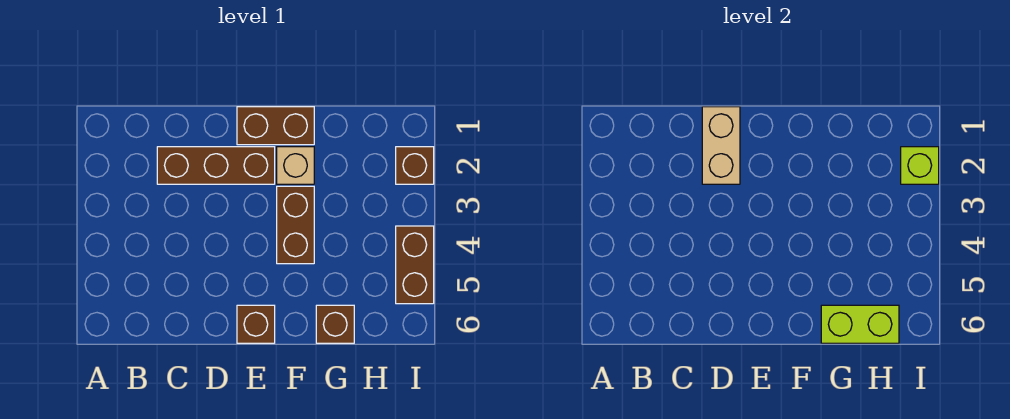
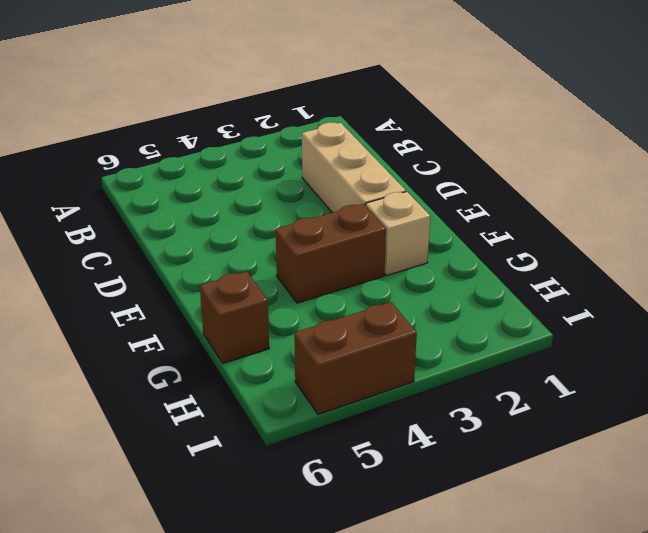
tan brick C2:E2 level 1 -> brown brick C2:E2 level 1
none -> brown brick E1:F1 level 1
none -> brown brick E6 level 1

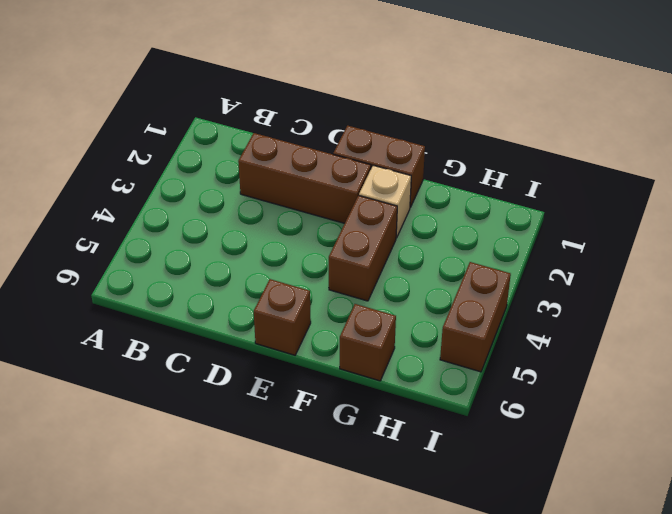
none -> brown brick I2 level 1
none -> tan brick D1:D2 level 2

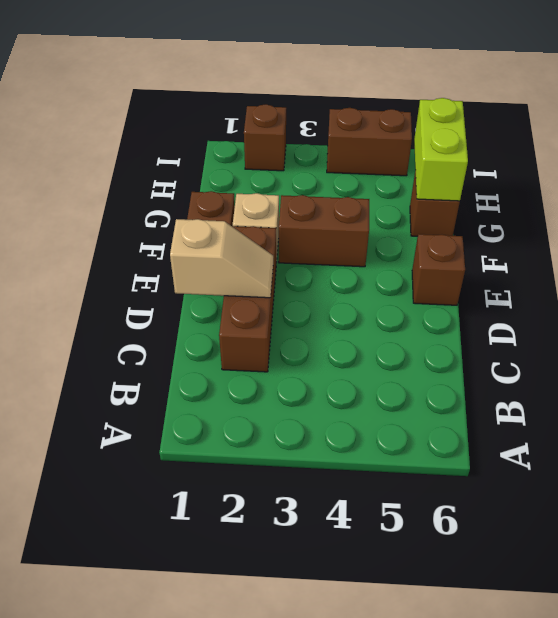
tan slope D1:D2 level 2 top 1 -> tan brick D1:D2 level 2
none -> lime brick I2 level 2

